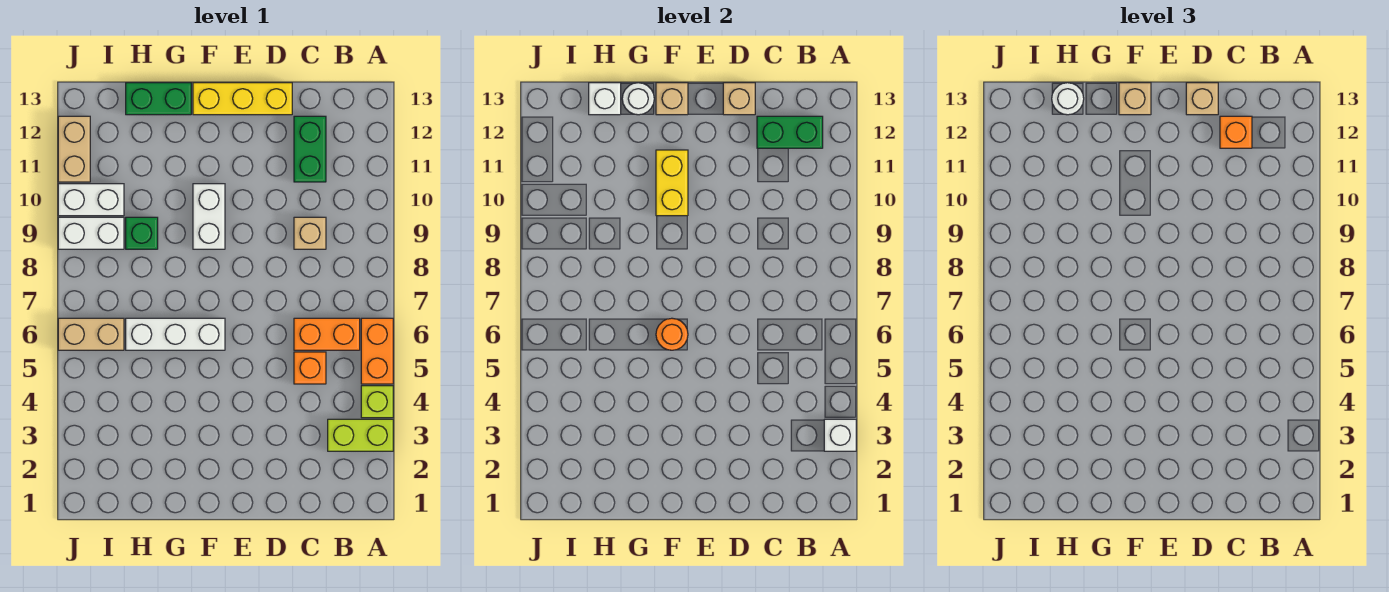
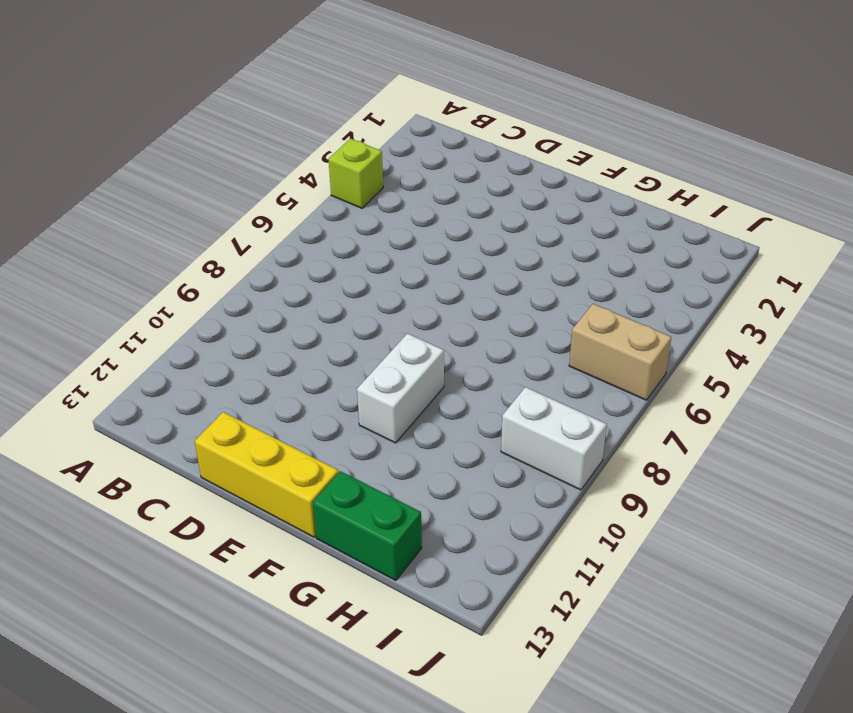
none -> lime brick A3:B3 level 1
none -> orange brick A5:A6 level 1
none -> orange brick B6:C6 level 1

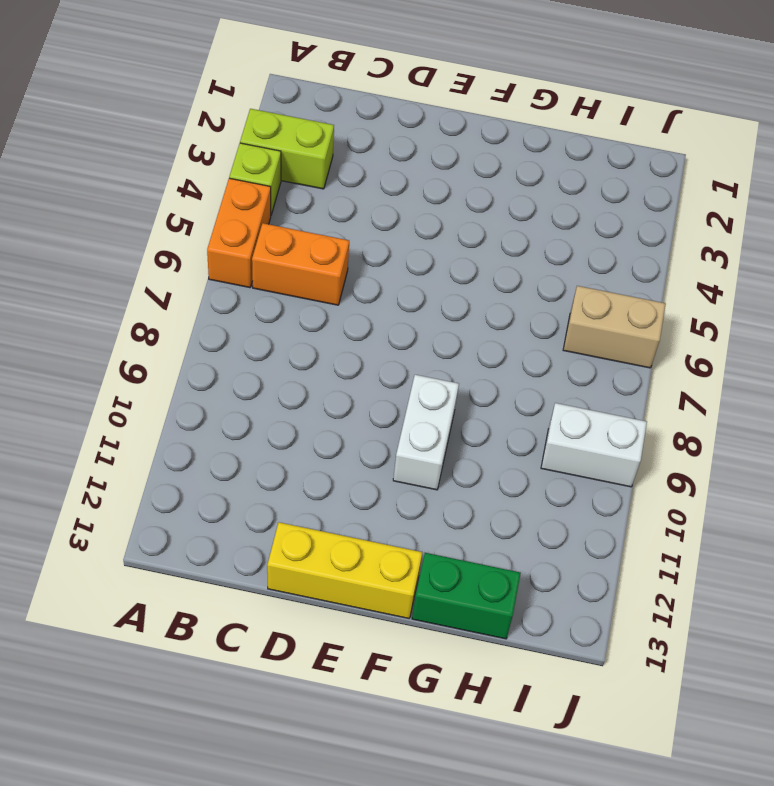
none -> orange brick C5 level 1
none -> tan brick C9 level 1
none -> green brick C11:C12 level 1

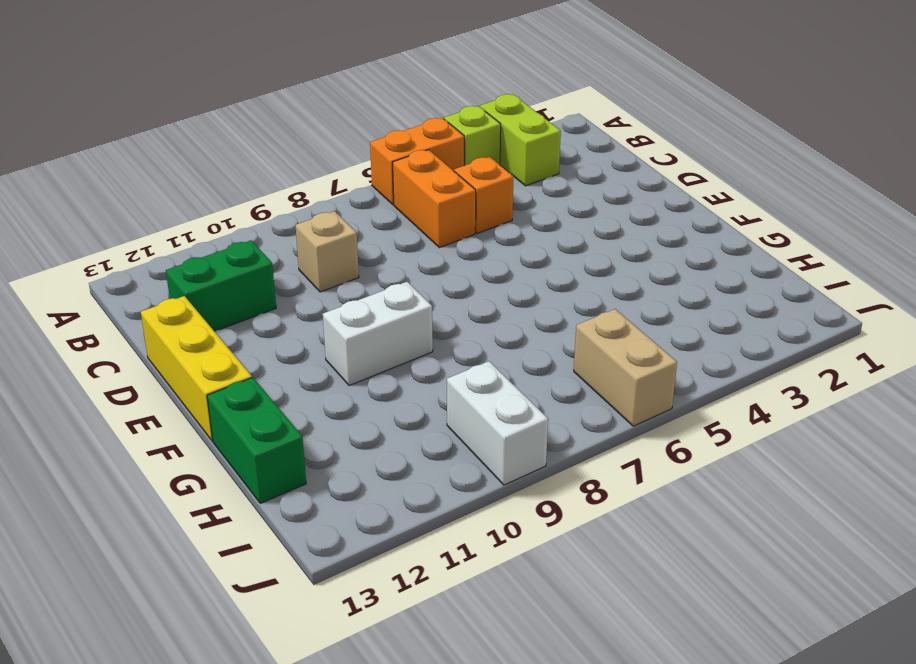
none -> white brick F6:H6 level 1
none -> green brick H9 level 1
none -> white brick I10:J10 level 1

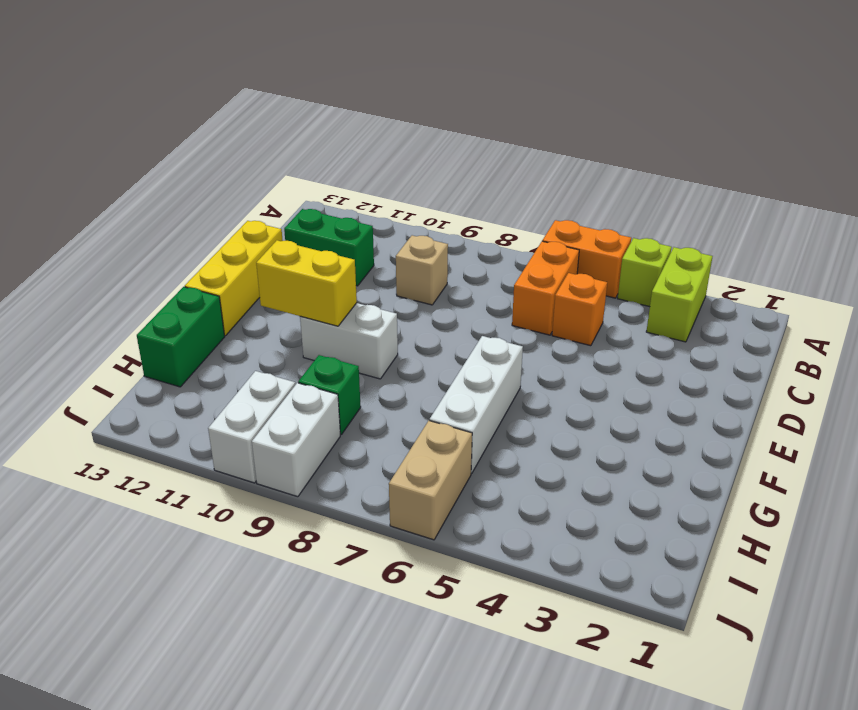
none -> tan brick J11:J12 level 1
none -> white brick A3 level 2
none -> green brick B12:C12 level 2

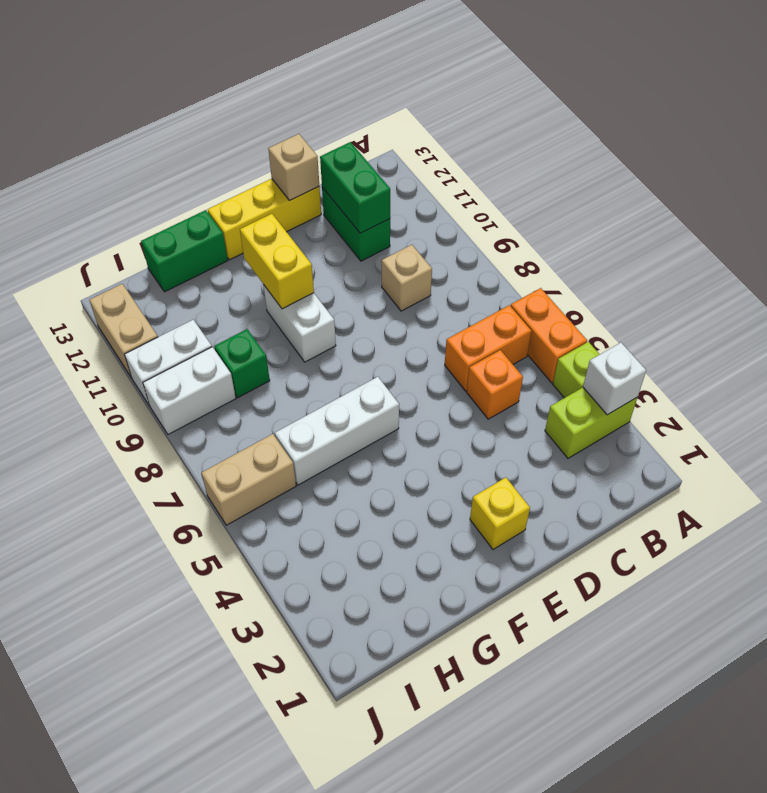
green brick C11:C12 level 2 -> green brick B12:C12 level 2
yellow brick E2 level 1 -> none
none -> orange round brick F6 level 2
none -> tan brick F13 level 2
none -> white round brick G13 level 2

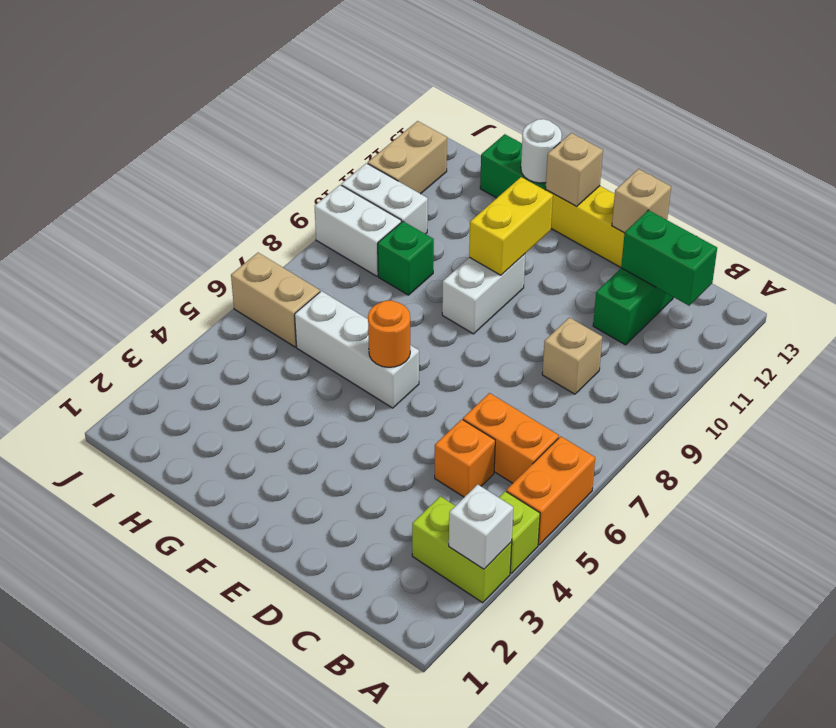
none -> white brick H13 level 2
none -> orange brick C12 level 3
none -> tan brick D13 level 3

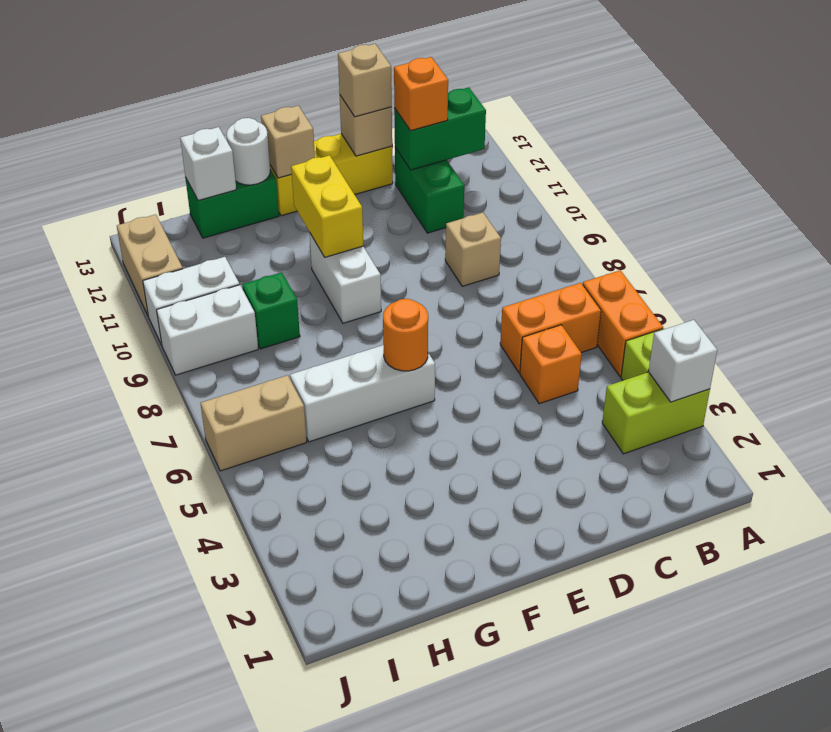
none -> tan brick F13 level 3
none -> white round brick H13 level 3

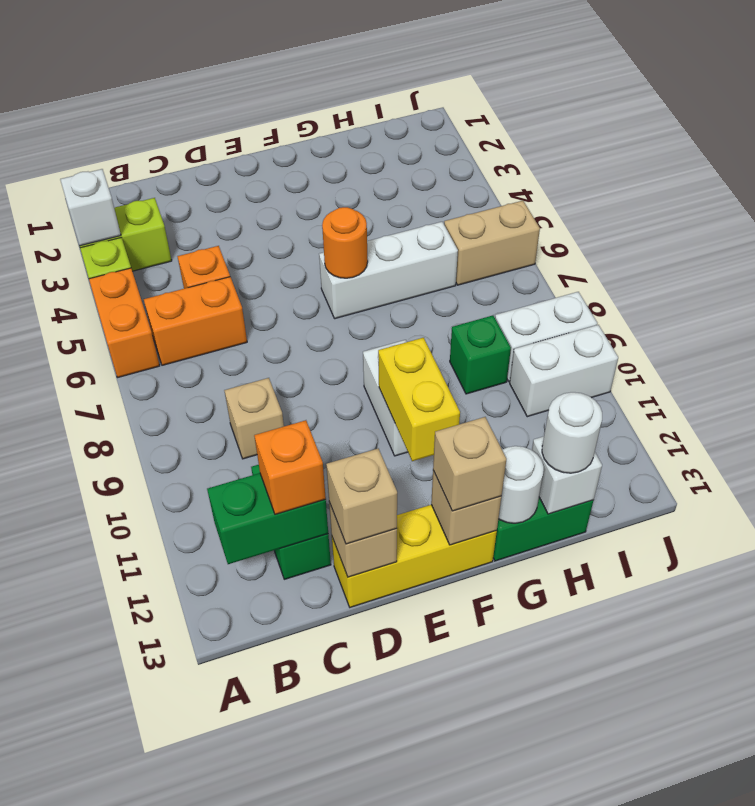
none -> tan brick J11:J12 level 1

